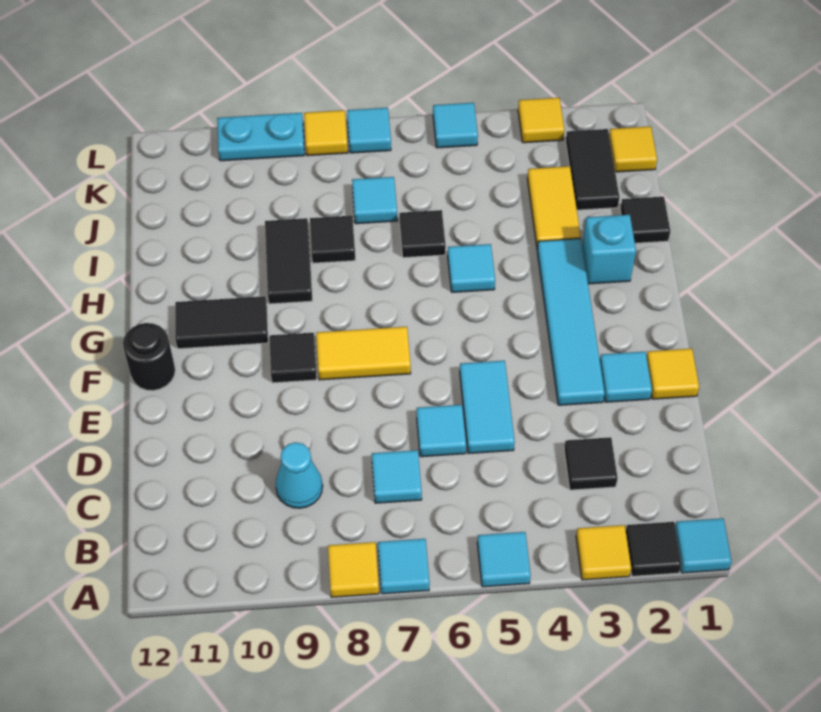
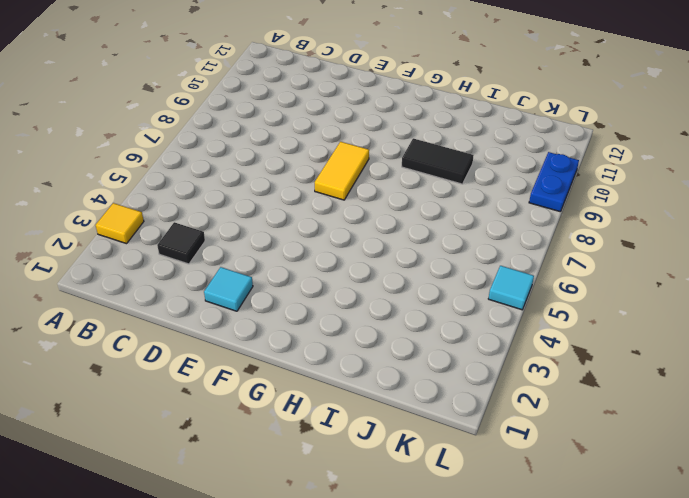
blue plate L9:L10 level 1 -> cyan plate L9:L10 level 1
none -> cyan tile A1 level 1
none -> black tile A2 level 1
none -> cyan tile A5 level 1
none -> cyan tile A7 level 1

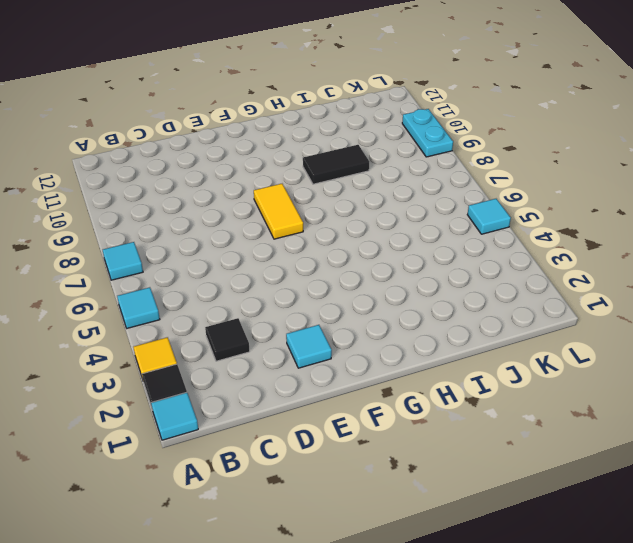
none -> yellow tile A8 level 1
none -> cyan tile C7 level 1
none -> cyan cone C9 level 1
none -> cyan tile D5:E5 level 1

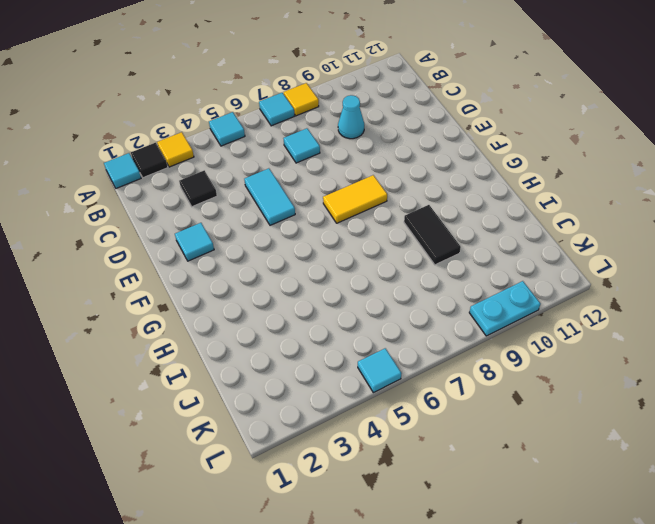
none -> cyan tile D6 level 1
none -> yellow tile E1 level 1
none -> cyan tile E3:H3 level 1
none -> black tile F9 level 1

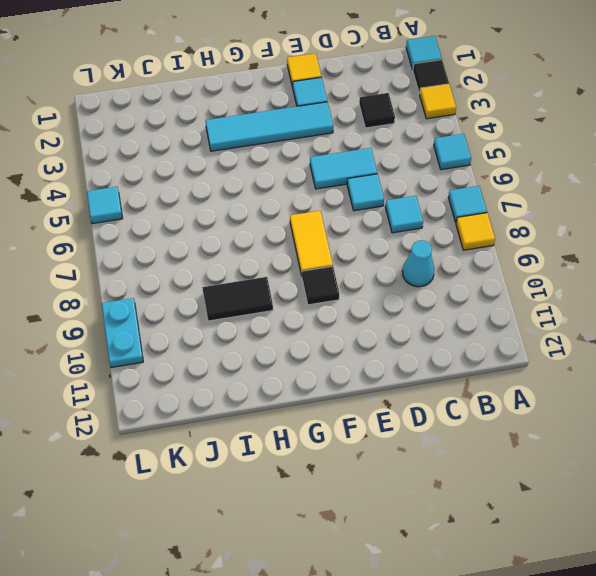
none -> black round brick F12 level 1
none -> black tile G10:G11 level 1
none -> cyan brick H2 level 1
none -> cyan tile H5 level 1

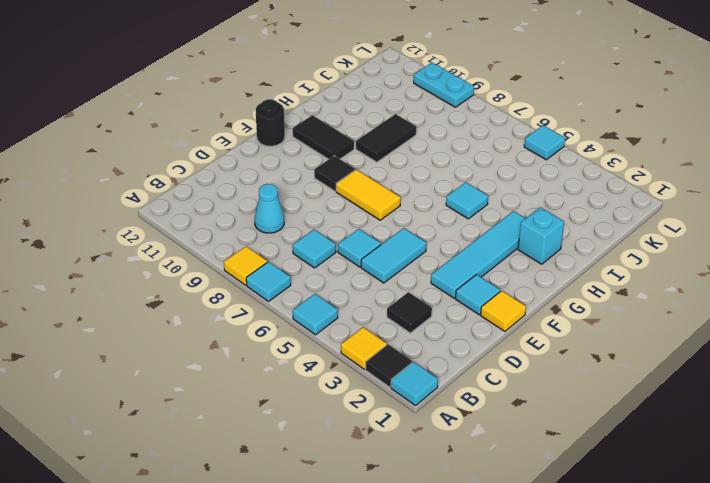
none -> black tile I1 level 1
none -> yellow tile I3:J3 level 1
none -> black tile I6 level 1
none -> black tile I8 level 1

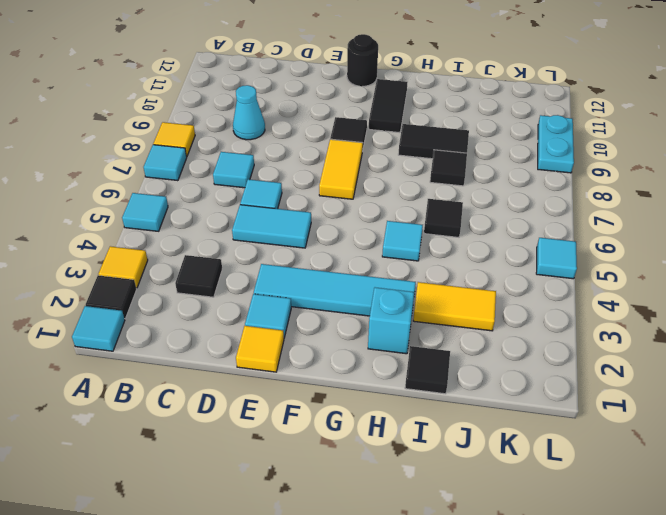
none -> black tile J2:K2 level 1
none -> cyan tile J7 level 1
none -> yellow tile K1 level 1
none -> yellow tile L3 level 1

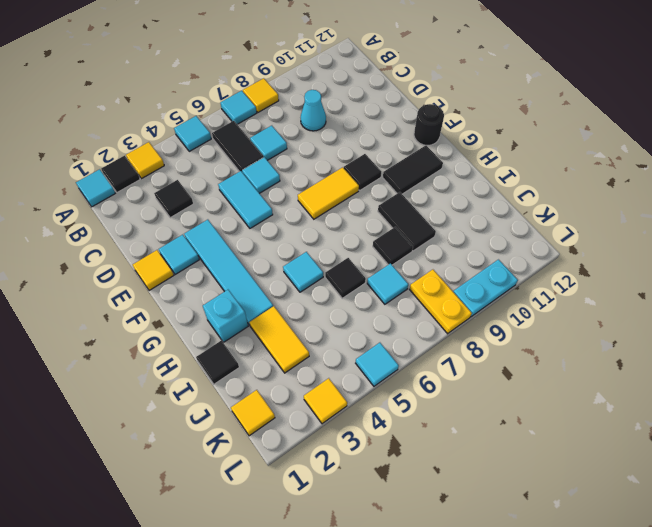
black tile B6:C6 level 1 -> black tile J2:K2 level 1
yellow plate K8:L8 level 1 -> yellow tile L8 level 1
none -> cyan tile L7 level 1

